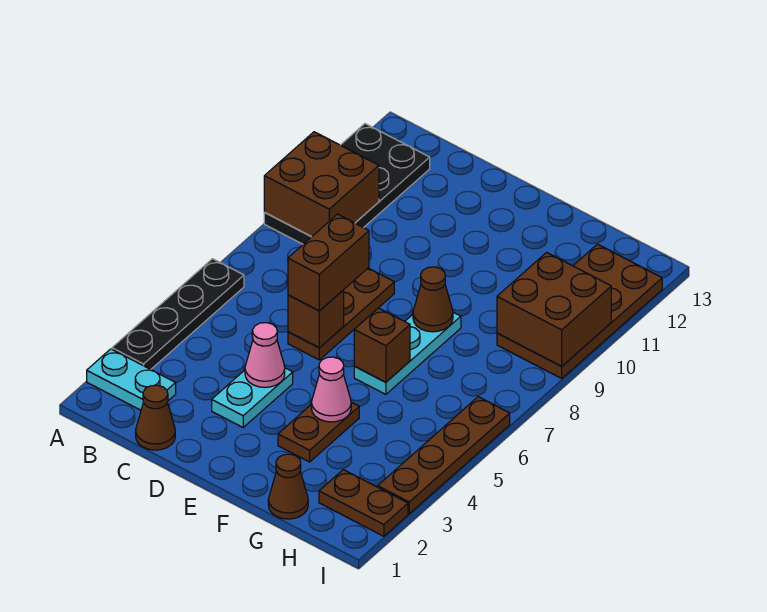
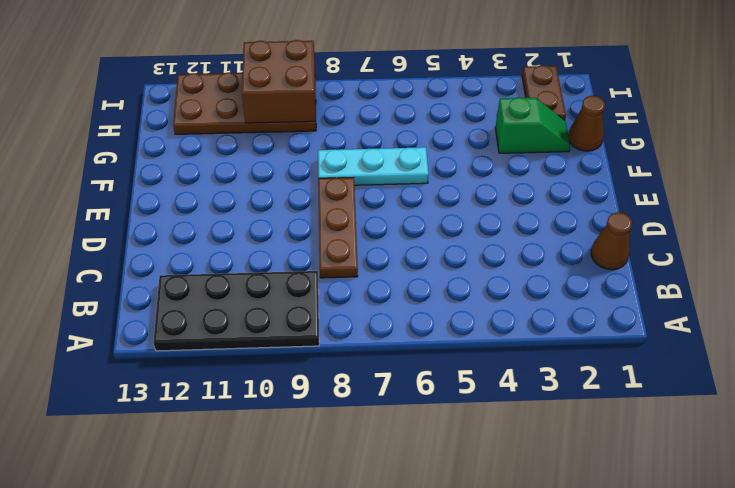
brown plate C8:E8 level 1 -> brown plate D6:D8 level 1
green slope G2:G3 level 1 top 3 -> none
none -> cyan plate A2:B2 level 1
none -> black plate A3:A6 level 1
none -> cyan plate D3:D4 level 1

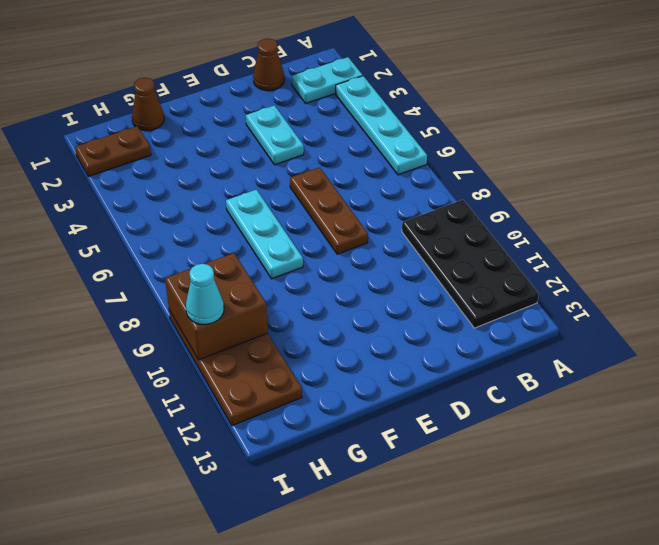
cyan plate A3:A6 level 1 -> black plate A3:A6 level 1
cyan cone I10 level 3 -> none
none -> brown plate F3:F4 level 1
none -> brown plate I3:I6 level 1
none -> brown brick A9:B10 level 2

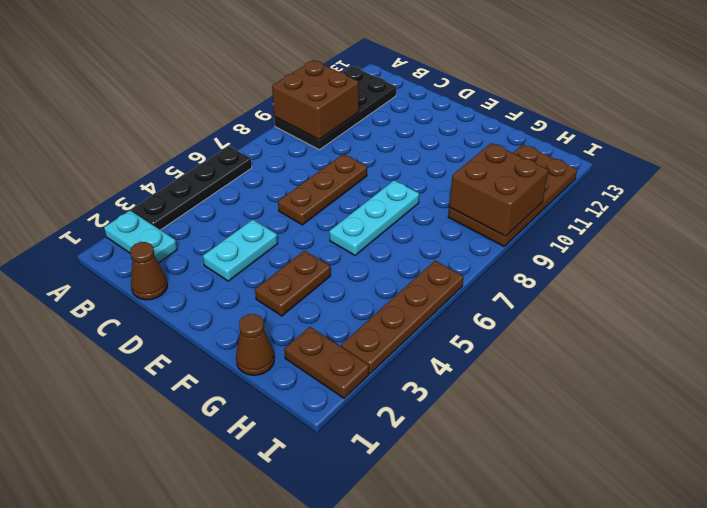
none -> pink cone D4 level 2
none -> brown brick D6 level 2
none -> pink cone F4 level 2

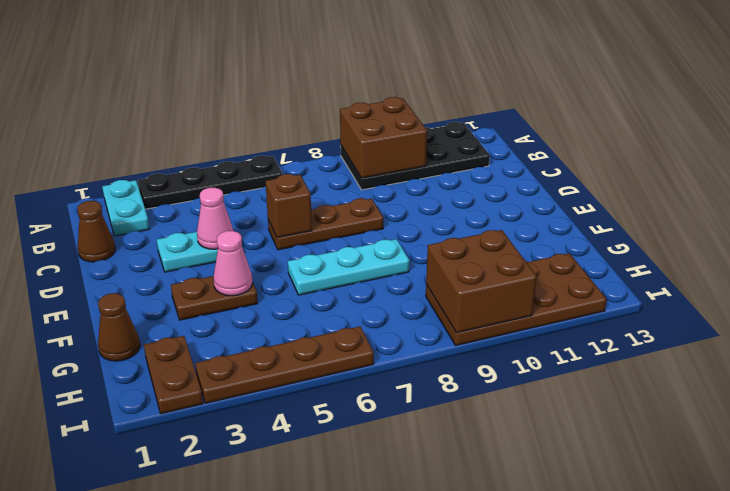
none -> brown brick F6 level 2
none -> brown cone F8 level 2
none -> brown brick D6:D7 level 3

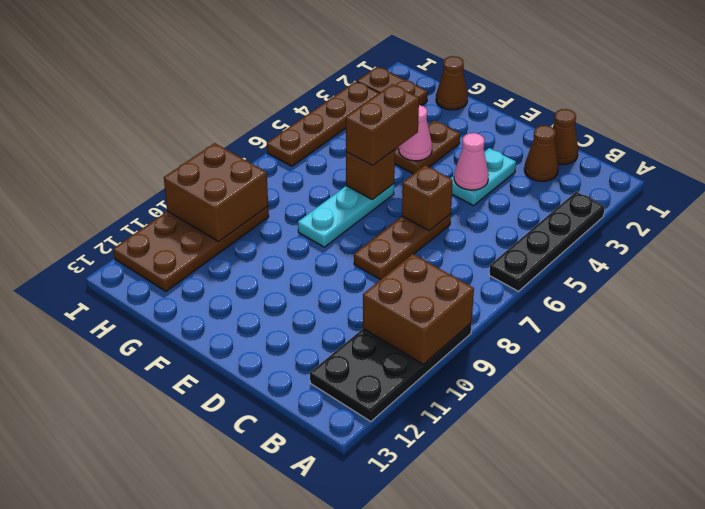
brown cone C2 level 1 -> brown cone F8 level 2
brown brick F5:F6 level 3 -> brown brick D6:D7 level 3
none -> cyan plate A2:B2 level 1

